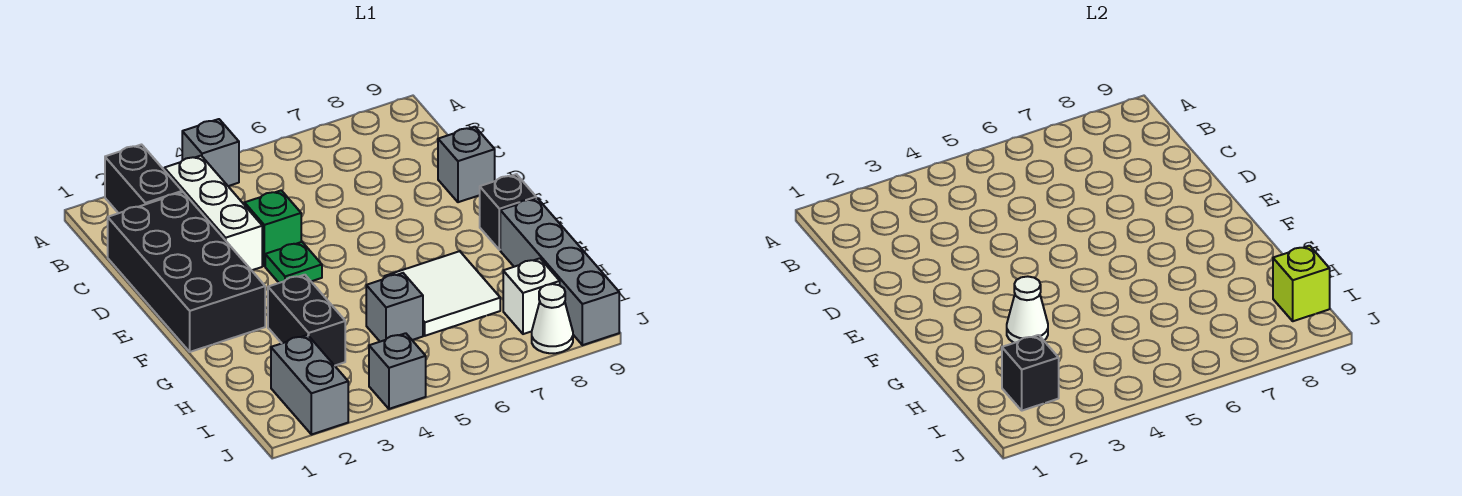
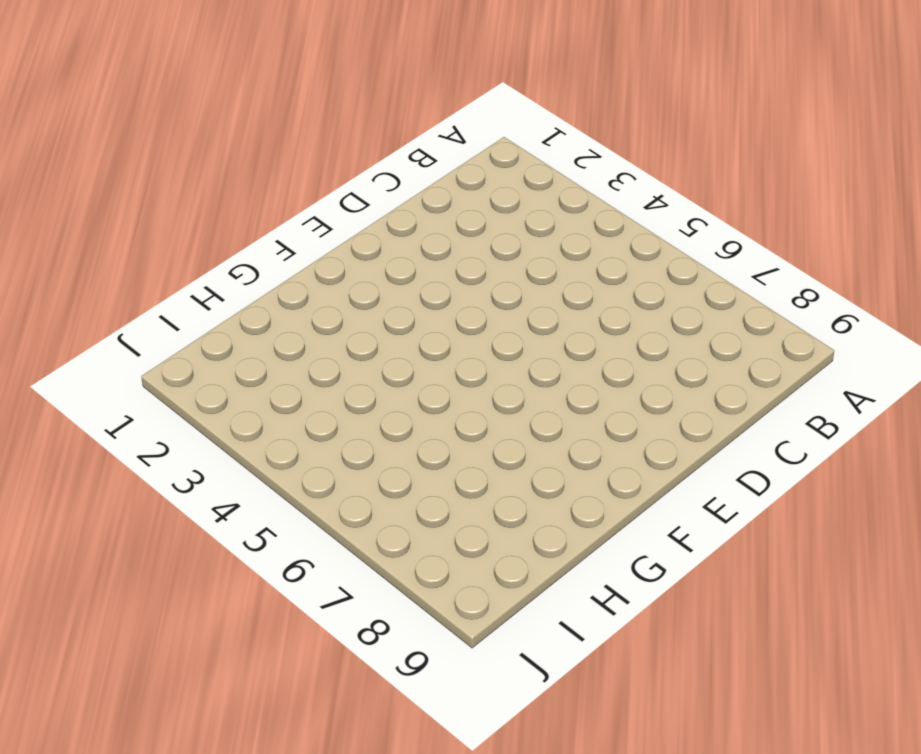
none -> black brick A2:B2 level 1
none -> grey brick A4 level 1
none -> white brick B3:D3 level 1

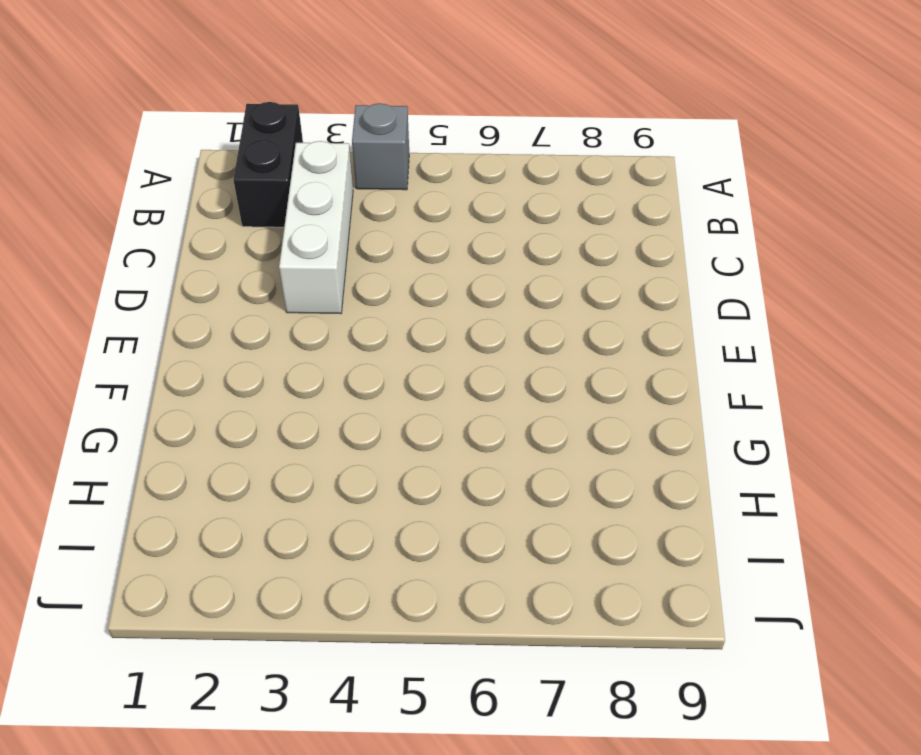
none -> black brick C1:F2 level 1
none -> green brick D4 level 1
none -> grey brick D9 level 1

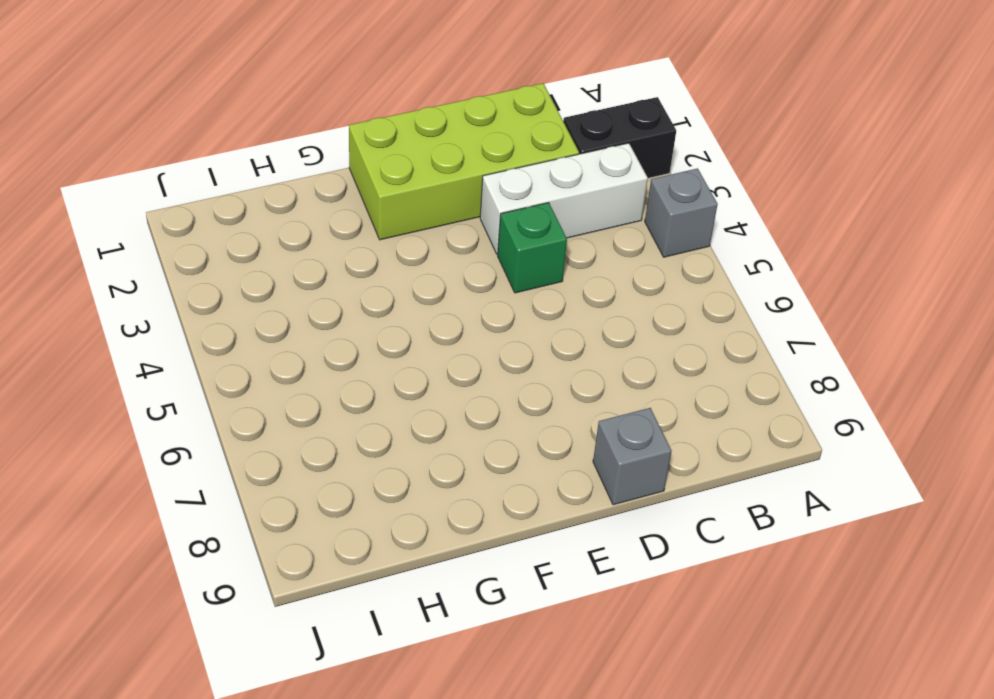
lime brick C1:F2 level 1 -> black brick C1:F2 level 1
none -> green plate E4 level 1
none -> black brick F9 level 1
none -> black brick G3:H3 level 1

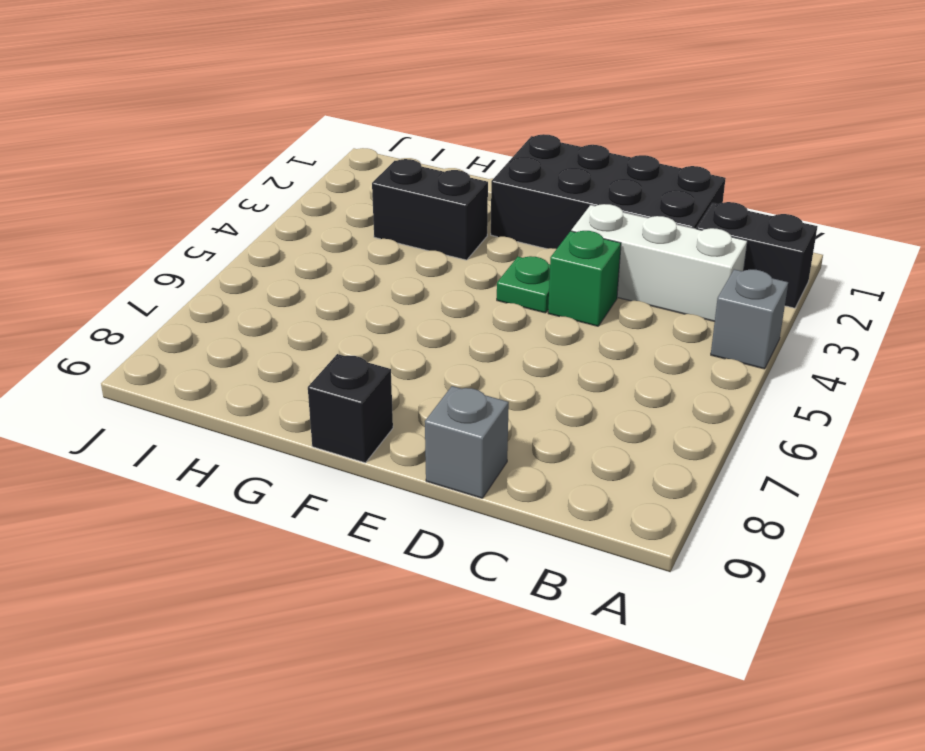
none -> white tile G6:H7 level 1
none -> grey brick G9:J9 level 1
none -> grey brick H5 level 1

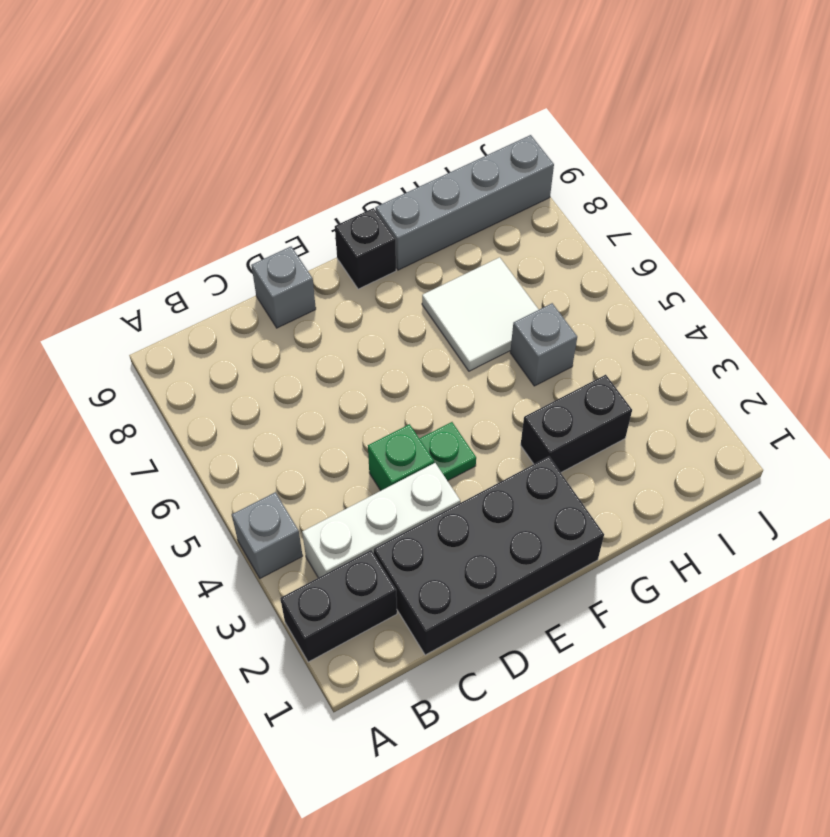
none -> grey brick I2:J2 level 1
none -> white brick I8 level 1
none -> grey brick J4 level 1

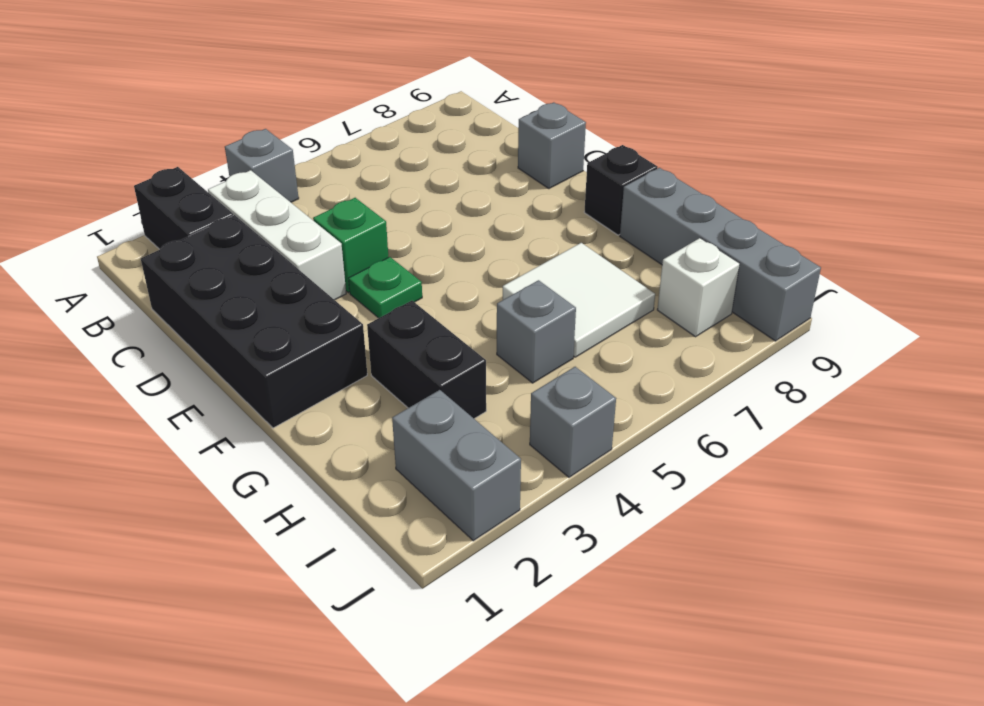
none -> white cone J8 level 1
none -> white cone G3 level 2
none -> black brick I2 level 2

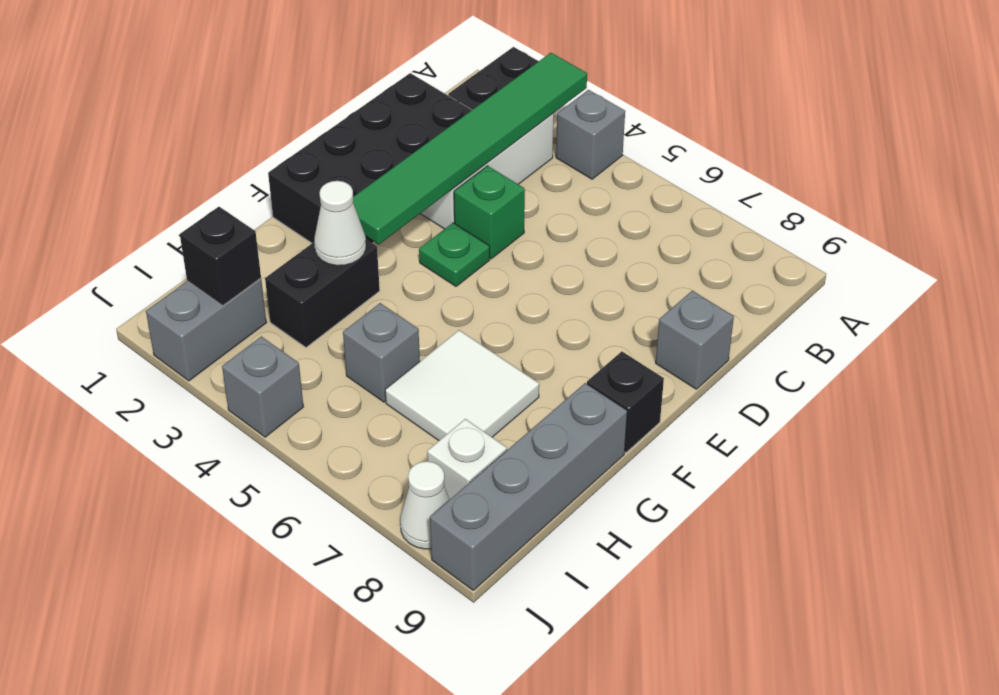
green tile A3:F3 level 2 -> none
none -> lime brick I9 level 2

